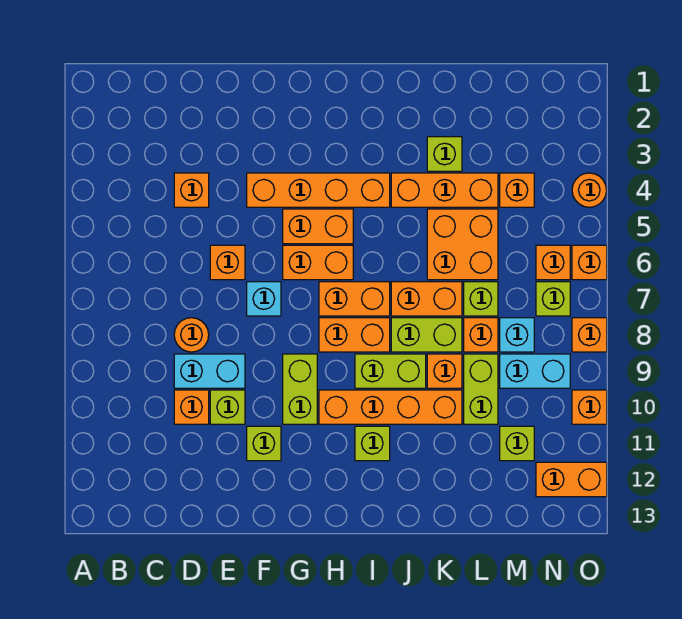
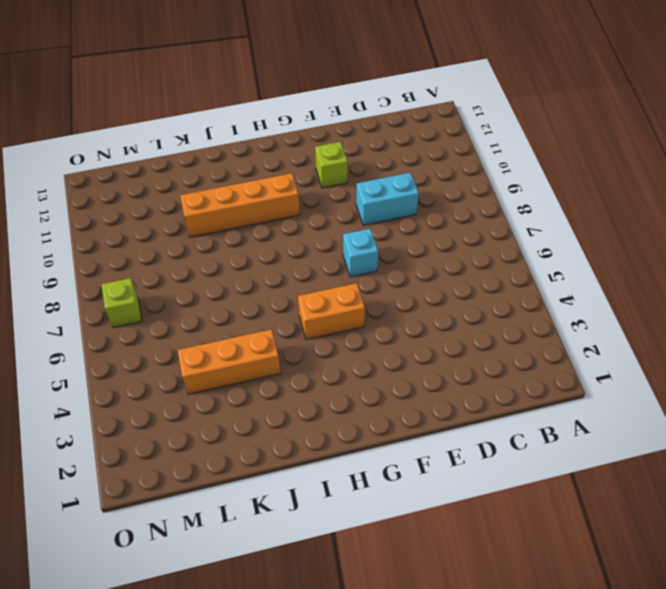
none -> orange brick D4 level 1
none -> orange round brick D8 level 1
none -> orange brick D10 level 1
none -> orange brick E6 level 1

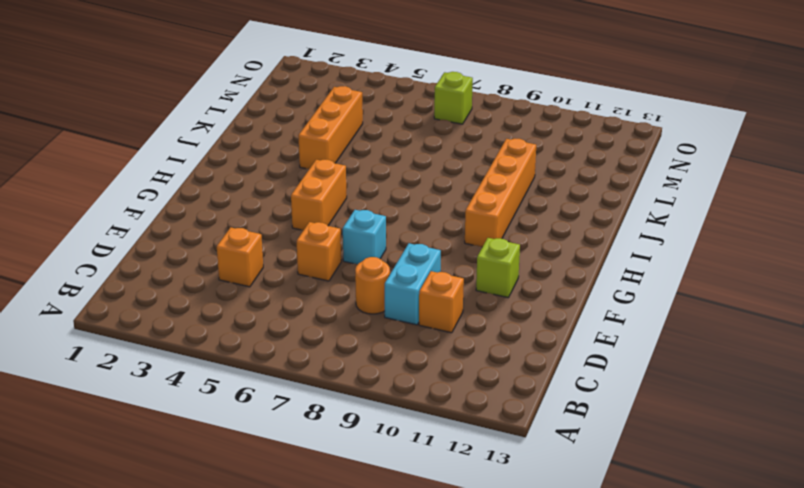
none -> lime brick E10 level 1
none -> orange brick F4:I4 level 1
none -> orange brick G6:H6 level 1
none -> lime brick G9:G10 level 1

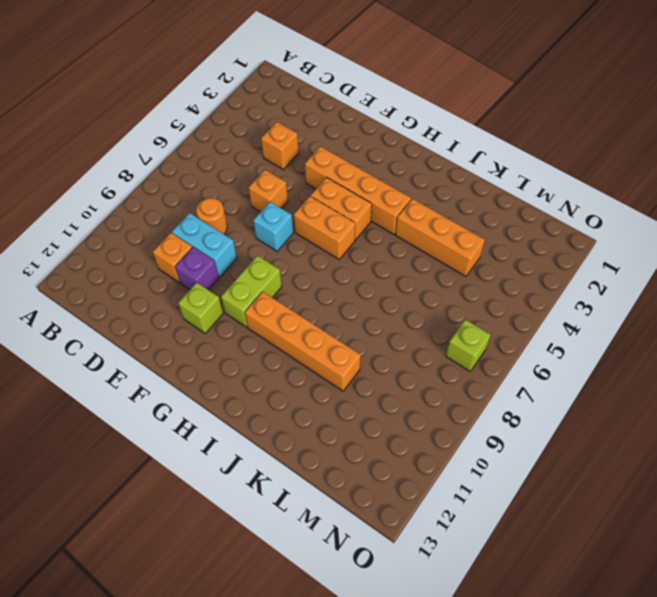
purple brick E10 level 1 -> lime brick E10 level 1
none -> orange brick H7:I7 level 1
none -> orange brick H8:I8 level 1
none -> lime brick I9:J9 level 1
none -> lime brick I11 level 1

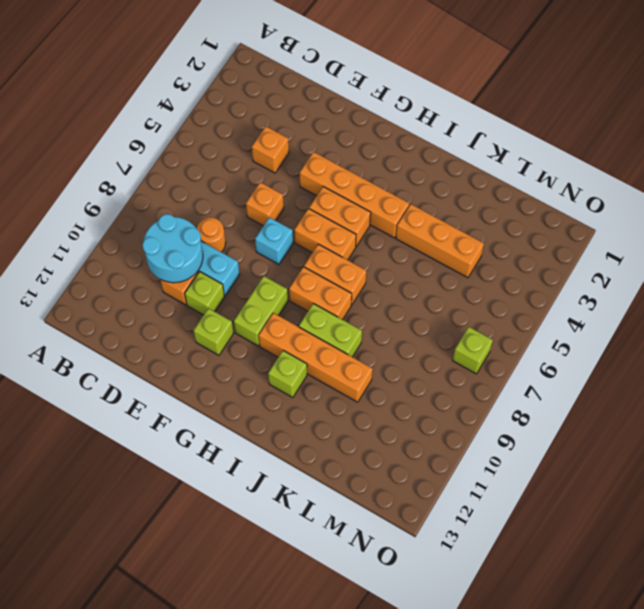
cyan round brick C9:D10 level 2 -> none
none -> orange brick J7:K7 level 1
none -> lime brick J8:K8 level 1
none -> lime brick K3 level 1
none -> orange brick K5:L6 level 1

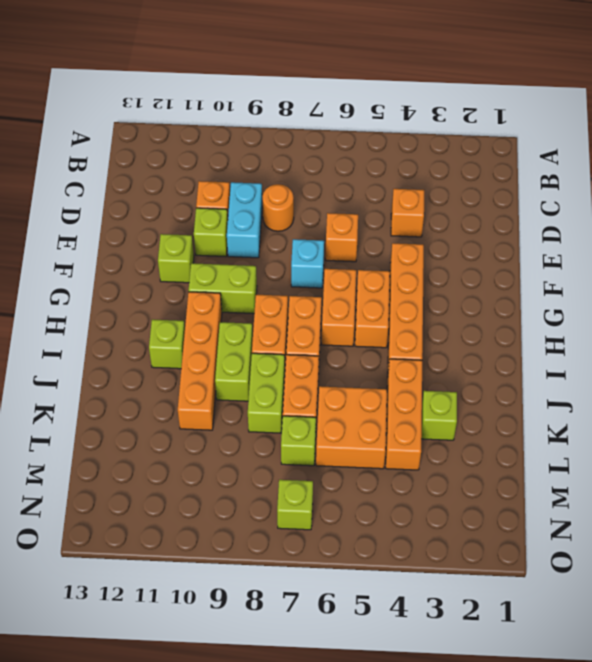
none -> orange brick K9 level 1
none -> orange brick L8 level 1
none -> lime brick L9:L10 level 1
none -> orange brick M4 level 1

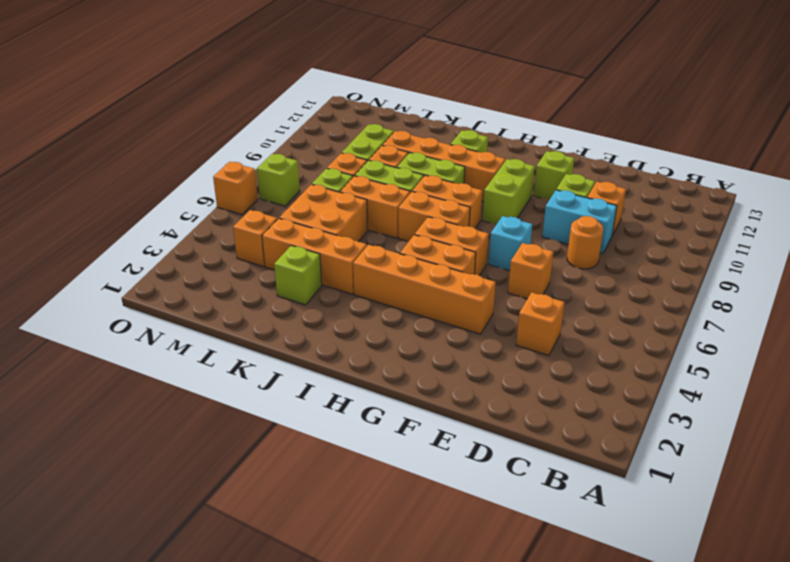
none -> cyan brick M8 level 1
none -> cyan brick M9:N9 level 1
none -> lime brick M11 level 1
none -> orange brick N6 level 1

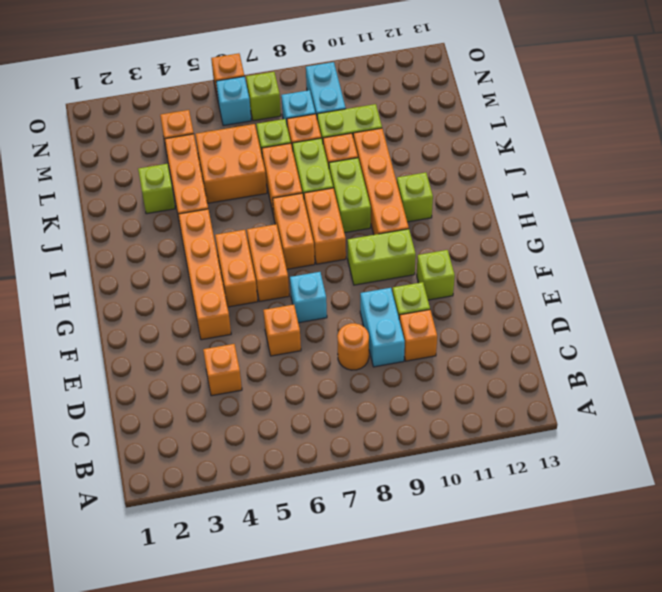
cyan brick N6 level 1 -> orange brick N6 level 1
none -> lime brick M11 level 1
none -> orange brick N12:O12 level 1
none -> orange round brick O4 level 1
none -> orange brick O8 level 1

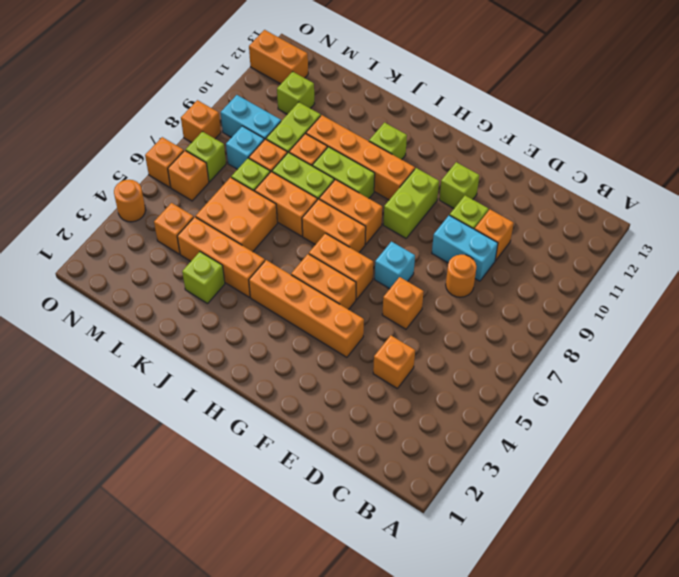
none -> orange brick O10 level 1

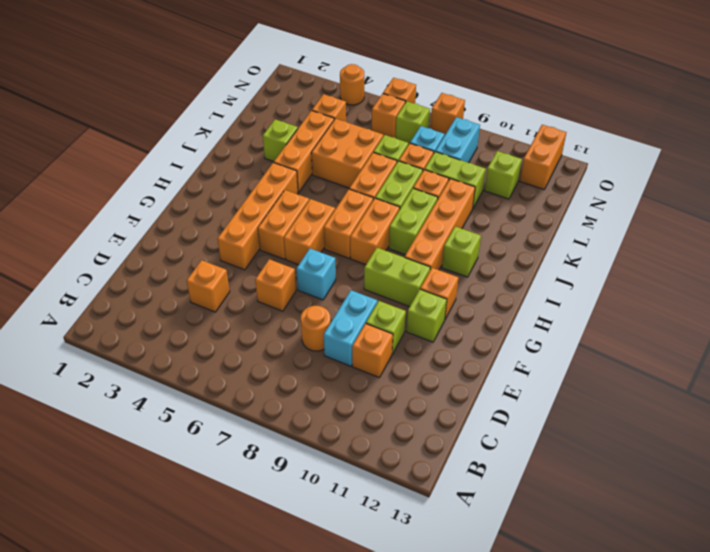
orange brick G11 level 1 -> orange brick O10 level 1

